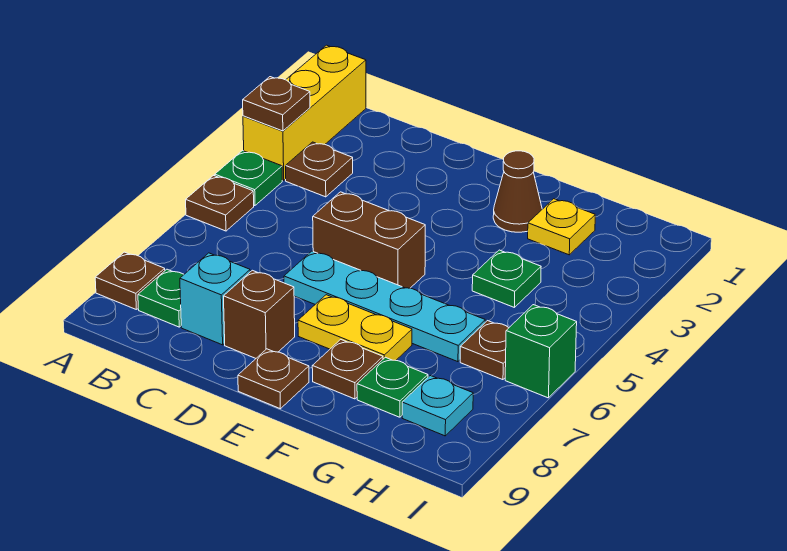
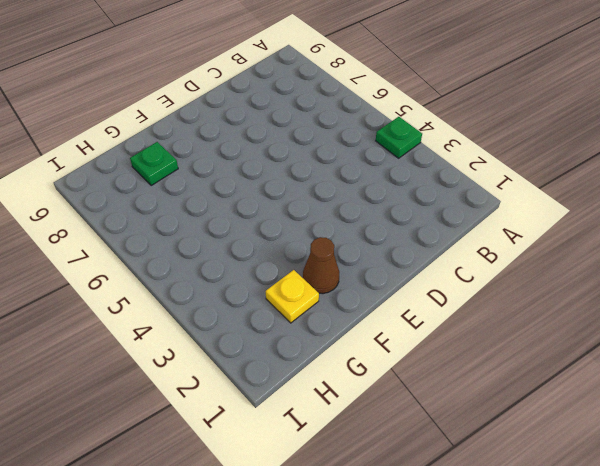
none -> yellow brick A1:A3 level 1
none -> brown plate A5 level 1
none -> brown plate A8 level 1

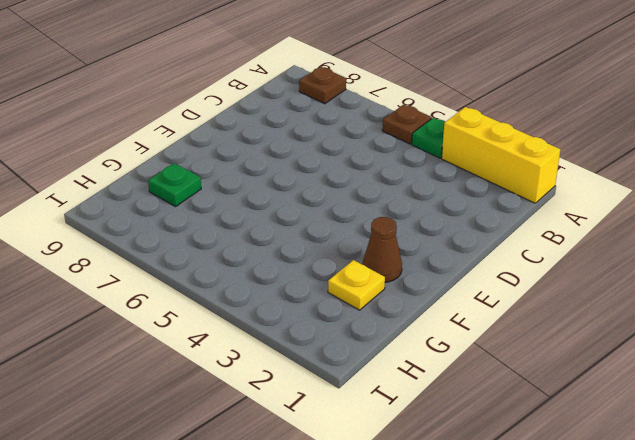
none -> brown plate B3 level 1
none -> green plate B8 level 1
none -> cyan brick C8 level 1

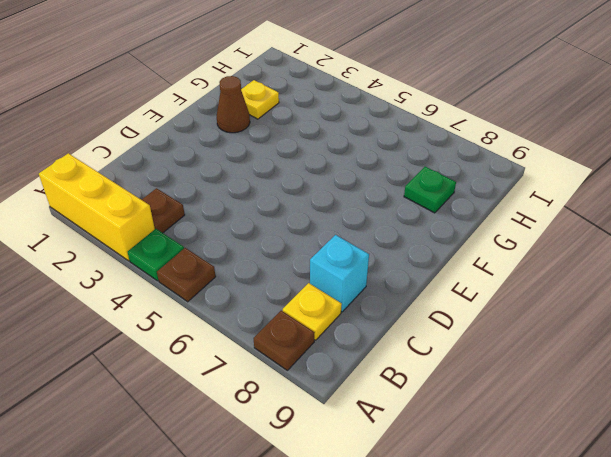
yellow plate B8 level 1 -> green plate B8 level 1
none -> brown brick D5:E5 level 1
none -> cyan plate D6:G6 level 1
none -> brown brick D8 level 1

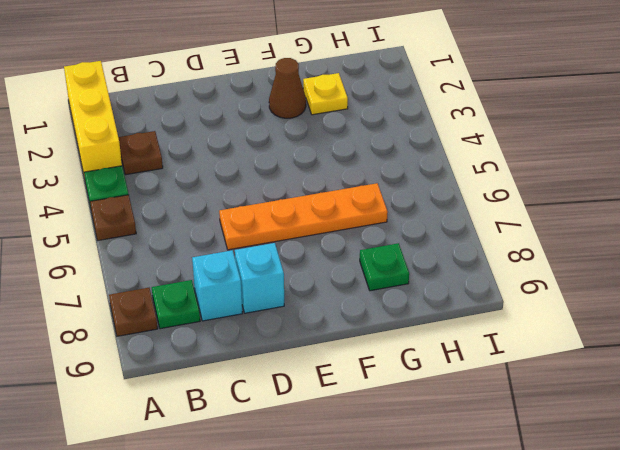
orange plate D6:G6 level 1 -> cyan plate D6:G6 level 1
cyan brick D8 level 1 -> brown brick D8 level 1
none -> brown brick D5:E5 level 1
none -> yellow plate E7:F7 level 1
none -> brown plate E9 level 1

